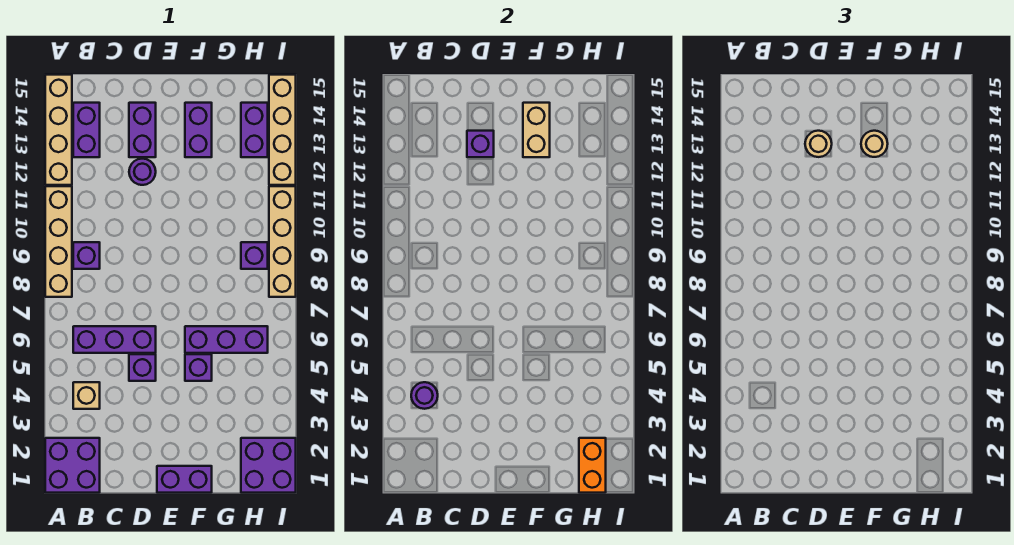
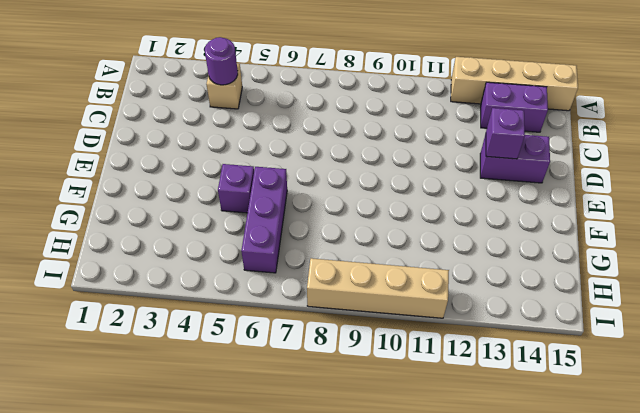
none -> purple brick A1:B2 level 1
none -> tan brick A8:A11 level 1
none -> purple brick B6:D6 level 1

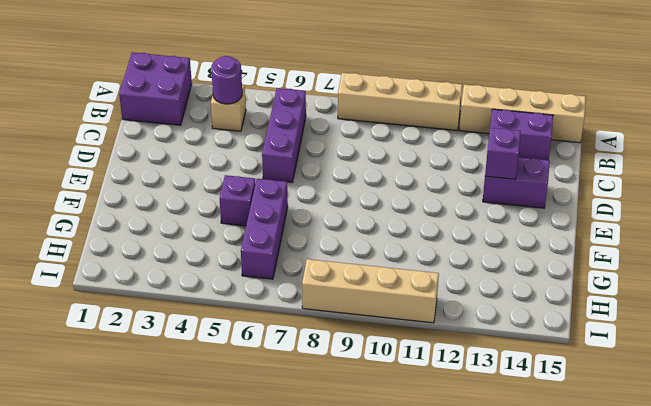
none -> purple brick B9 level 1
none -> purple brick D5 level 1
none -> purple round brick D12 level 1

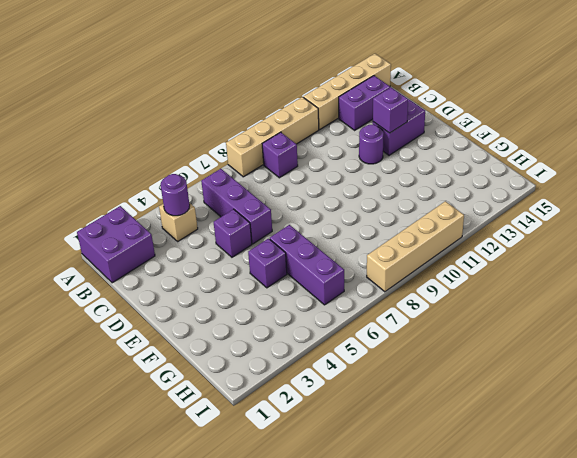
none -> purple brick E1:F1 level 1
none -> purple brick F13:F14 level 1
none -> purple brick H1:I2 level 1

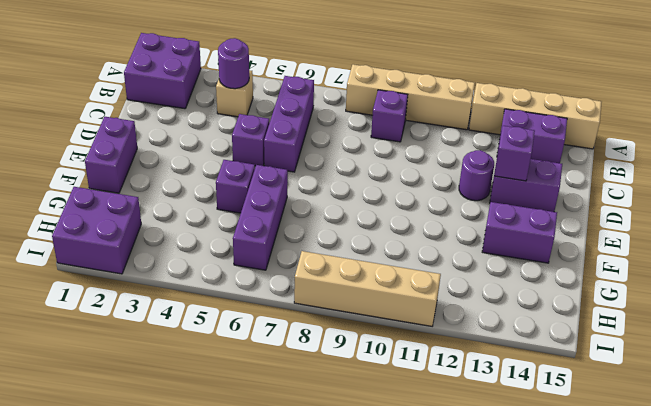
none -> purple brick H9 level 1
none -> purple brick H13:H14 level 1
none -> tan brick I12:I15 level 1

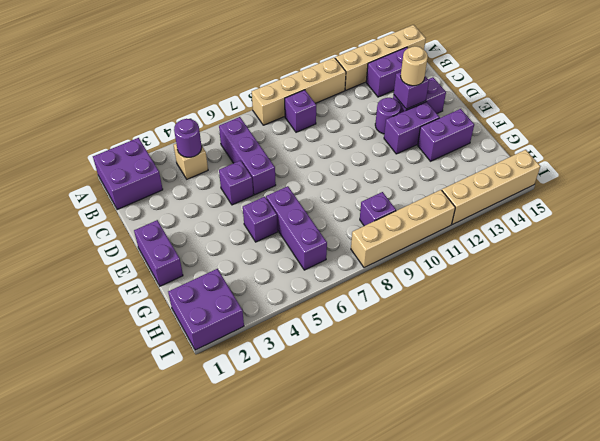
purple brick E12:E13 level 1 -> purple brick H13:H14 level 1
none -> tan brick F13:F14 level 2
none -> orange brick H1:H2 level 2
none -> tan round brick F13 level 3

